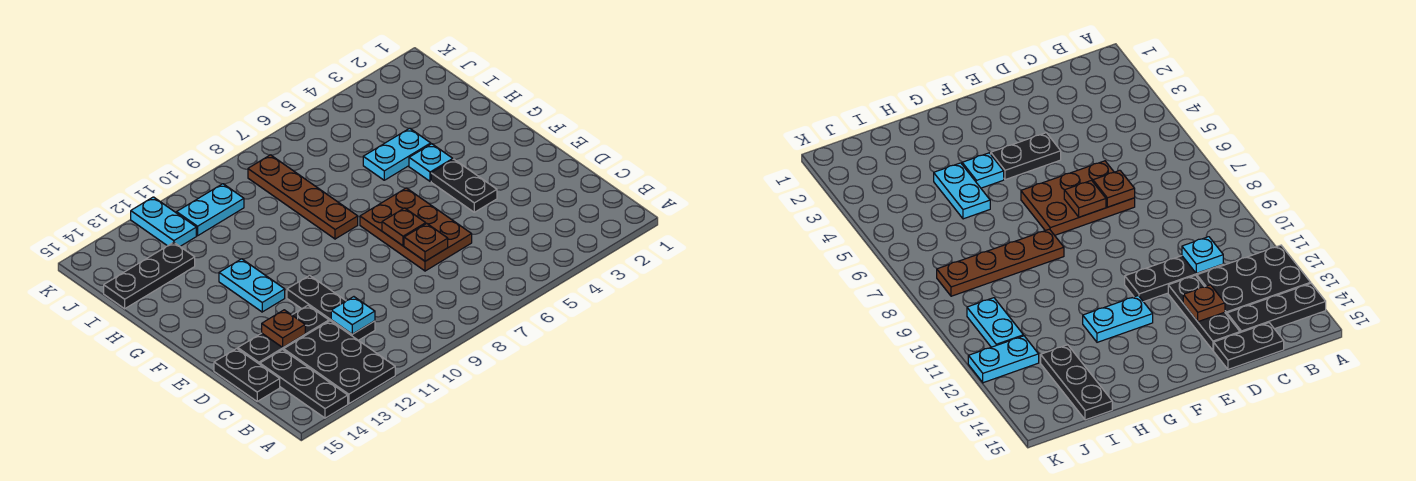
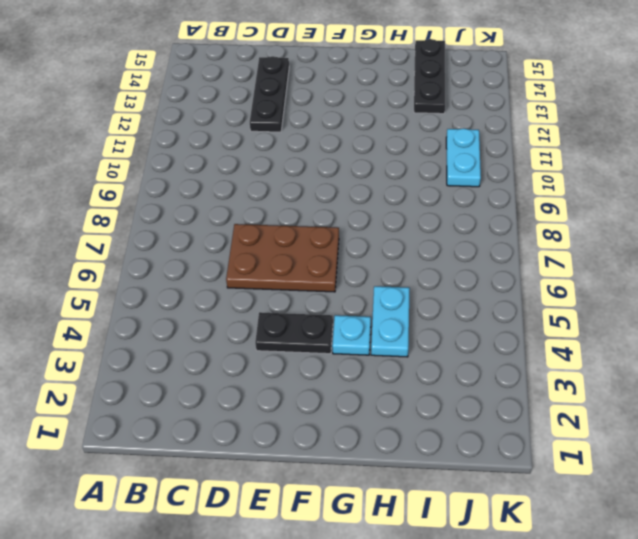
none -> black plate A12:C13 level 1
none -> black plate A14:C14 level 1
none -> black plate C11:E11 level 1

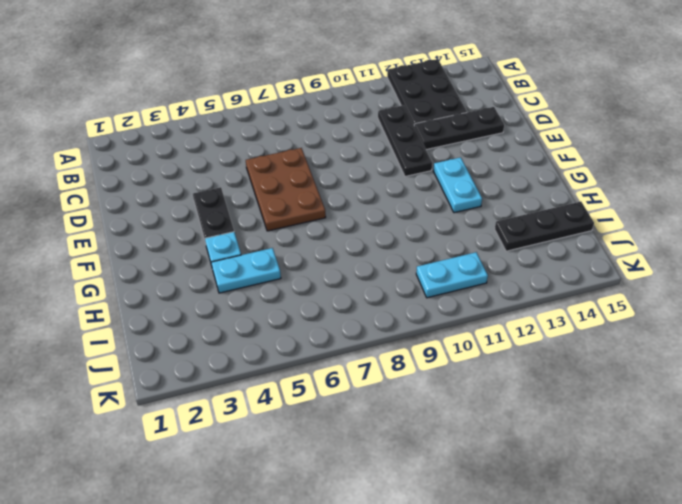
none -> black plate A14:C14 level 1
none -> black plate C15:D15 level 1
none -> brown plate G8:J8 level 1

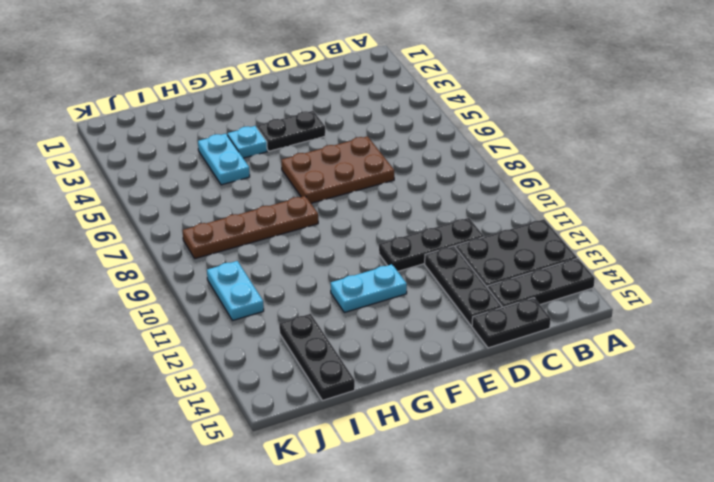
none -> cyan plate J12:K12 level 1
none -> cyan plate C11 level 2
none -> brown plate D7 level 2

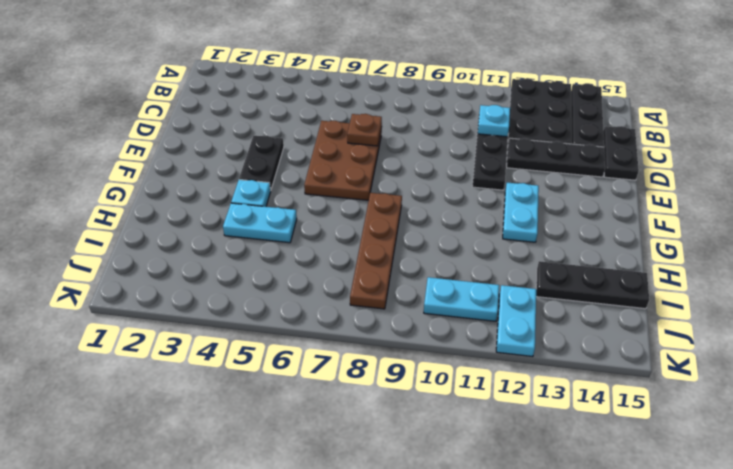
none -> brown plate D13 level 2
none -> brown plate E7 level 2

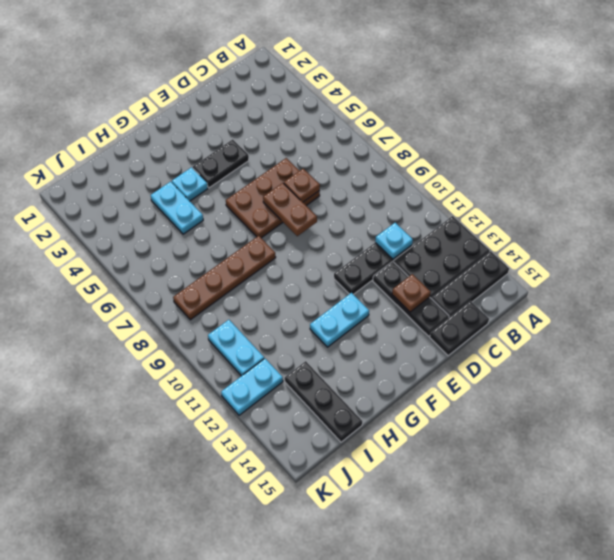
brown plate E7:E8 level 2 -> brown plate E7 level 2

